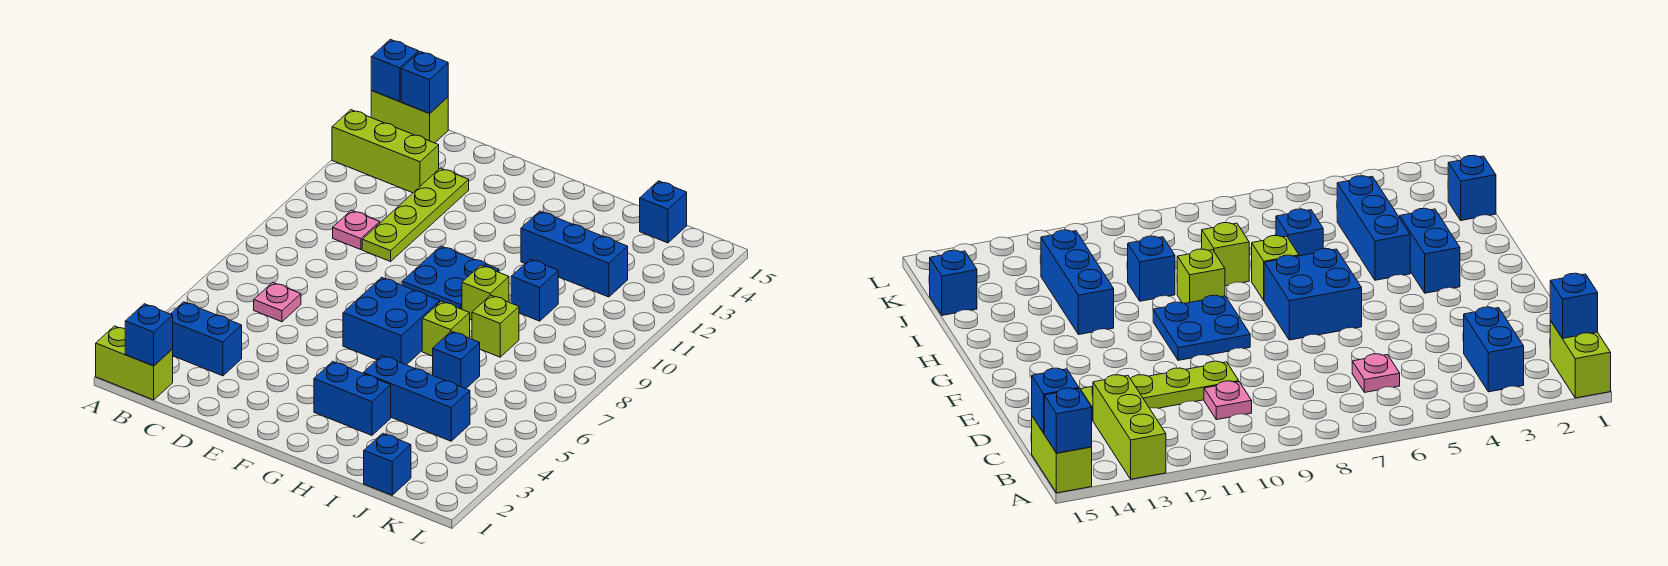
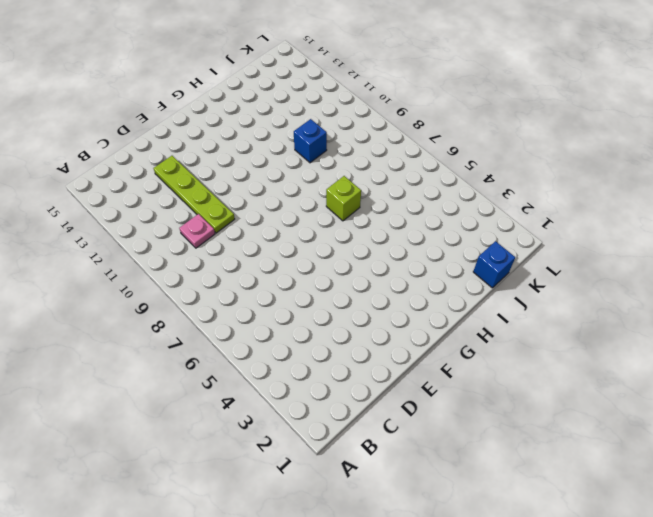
none -> lime brick A1:B1 level 1
none -> lime brick A13:C13 level 1
none -> lime brick A15:B15 level 1

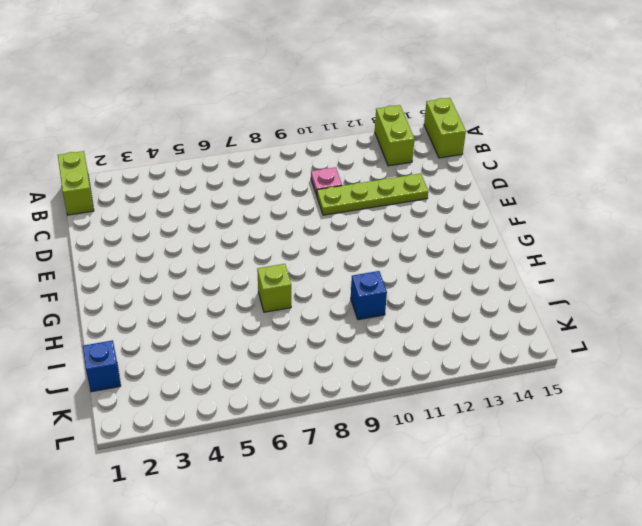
lime brick A13:B13 level 1 -> lime brick A13:C13 level 1
none -> blue brick B3:C3 level 1
none -> pink plate C6 level 1
none -> blue brick F6:G7 level 1

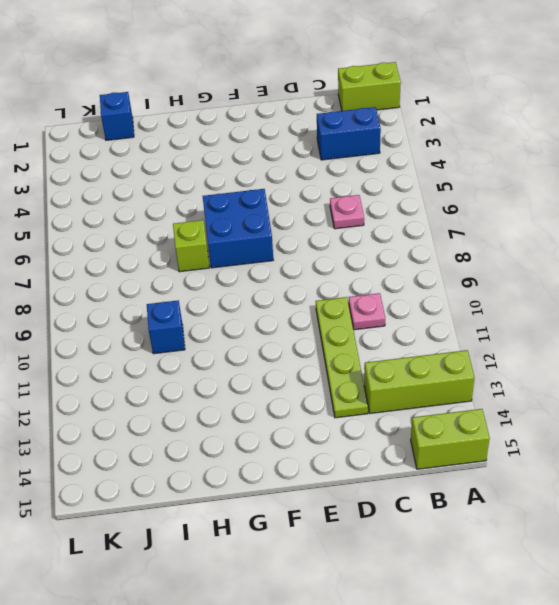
none -> blue plate F9:G10 level 1
none -> blue brick G3:H3 level 1
none -> blue brick H4:J4 level 1

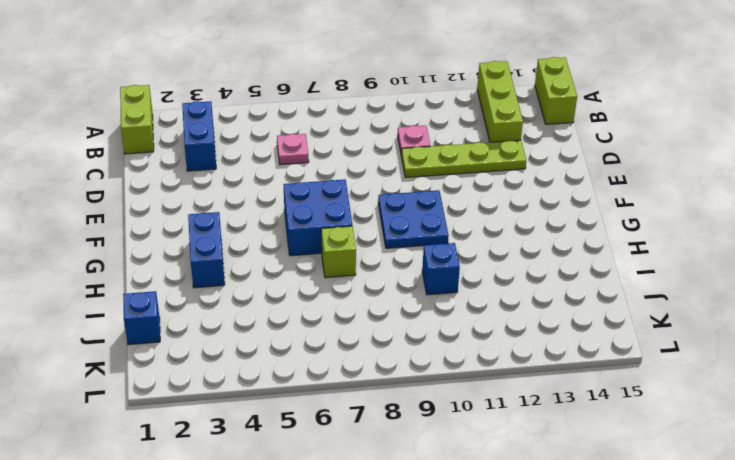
none -> blue brick H4:J4 level 1
none -> lime brick H9 level 1
none -> blue brick H12:J12 level 1

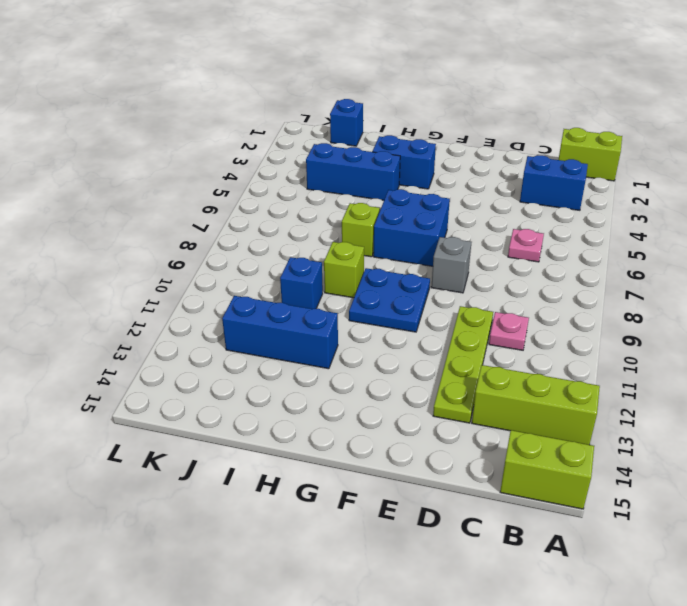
grey brick E8 level 1 -> none
none -> blue brick I6 level 1
none -> lime brick I8 level 1
none -> blue brick J15 level 1

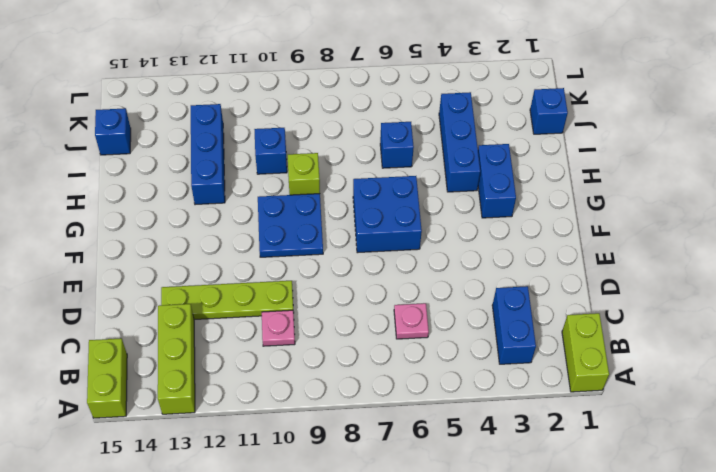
none -> lime brick H7 level 1
none -> lime brick I8 level 1
none -> blue brick A15 level 2

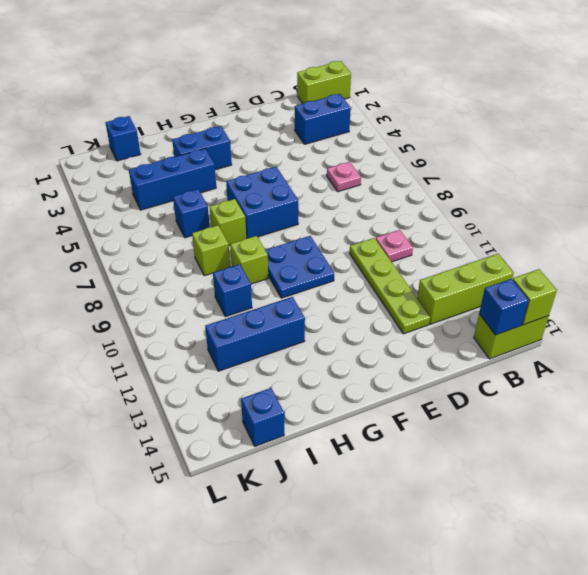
lime brick A15 level 2 -> blue brick A15 level 2
none -> blue brick B1 level 2

